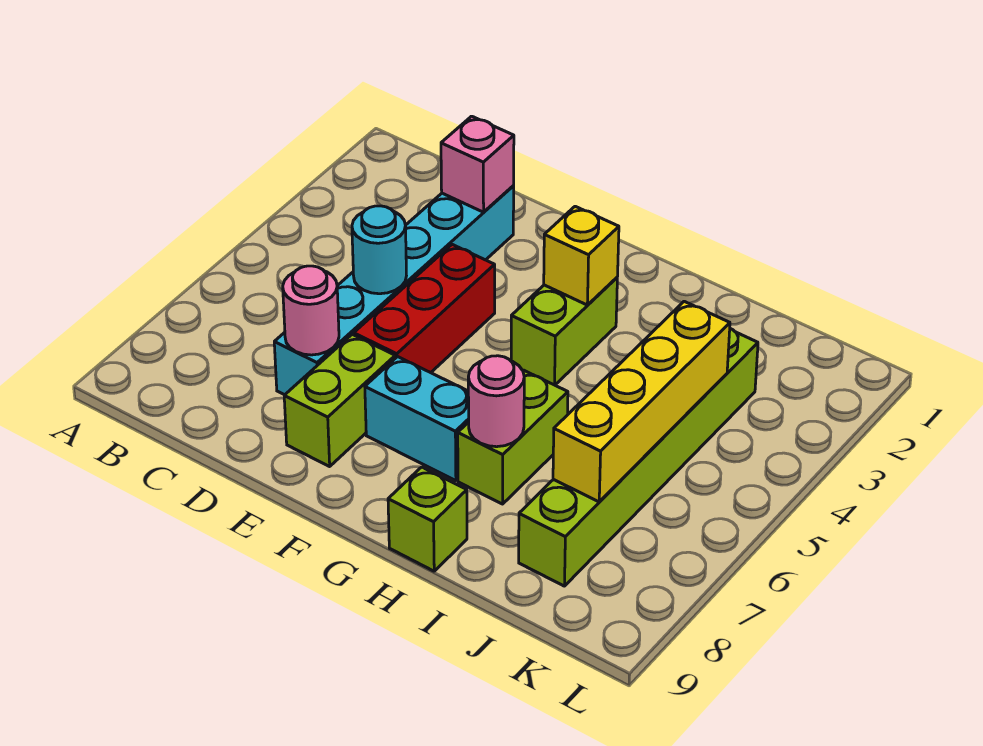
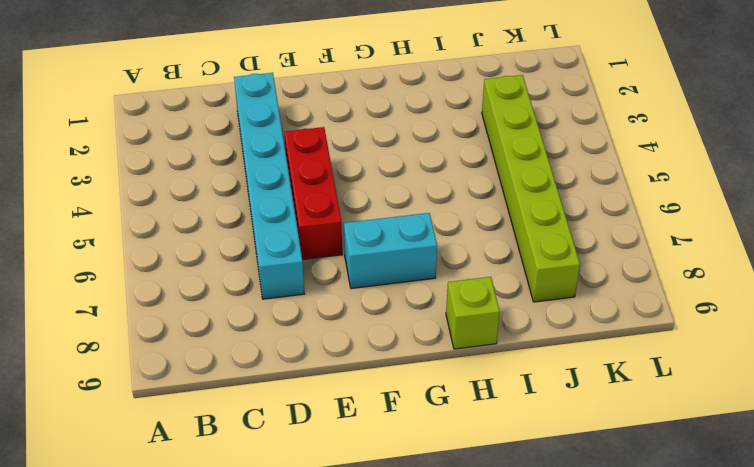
none -> lime brick E7:E8 level 1
none -> lime brick G3:G4 level 1
none -> lime brick H6:H7 level 1

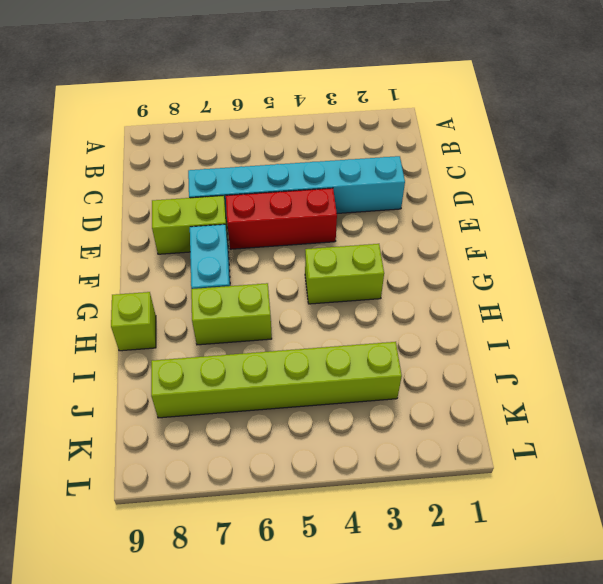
none -> pink brick D2 level 2
none -> cyan round brick D5 level 2
none -> pink round brick D7 level 2

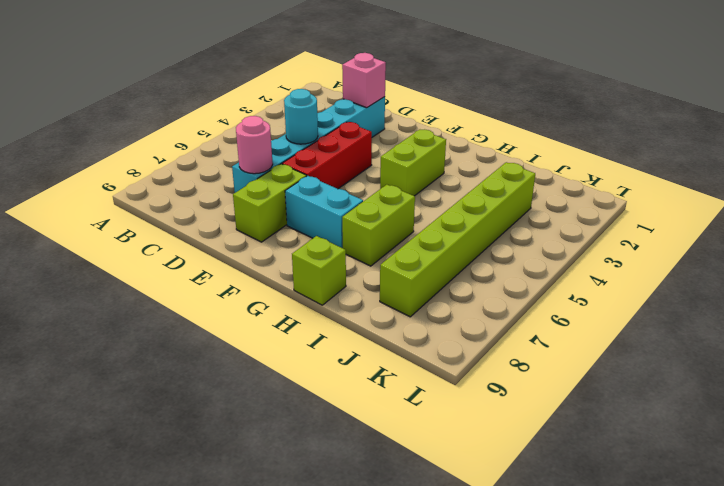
none -> yellow brick G3 level 2
none -> pink round brick H7 level 2
none -> yellow brick J4:J7 level 2

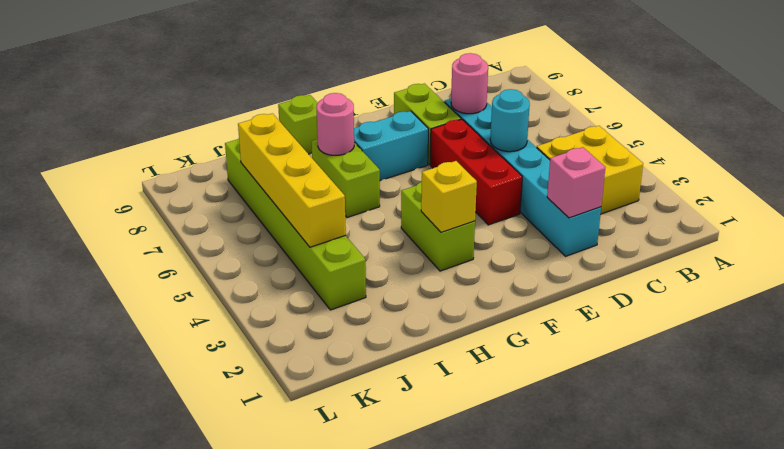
yellow brick B3:C4 level 1 -> none

